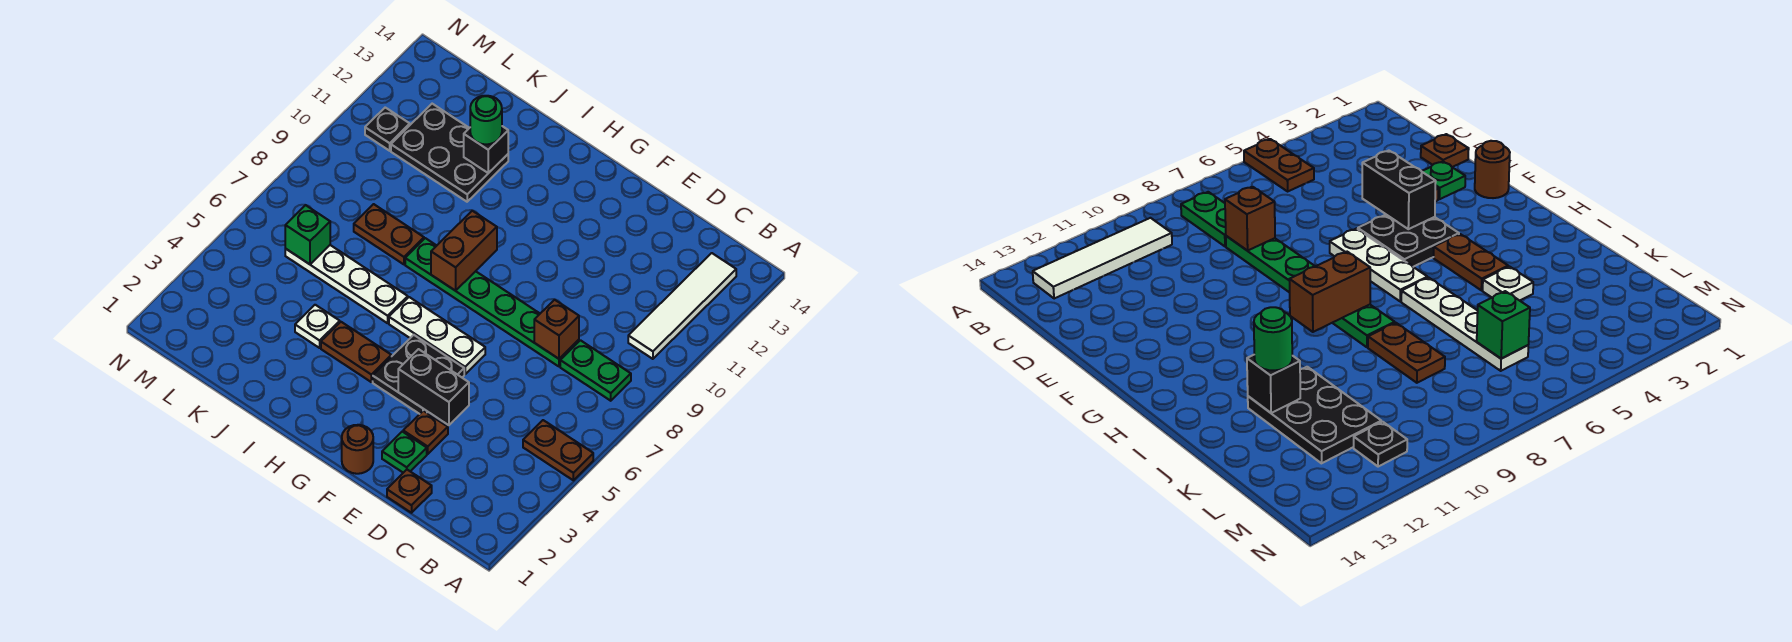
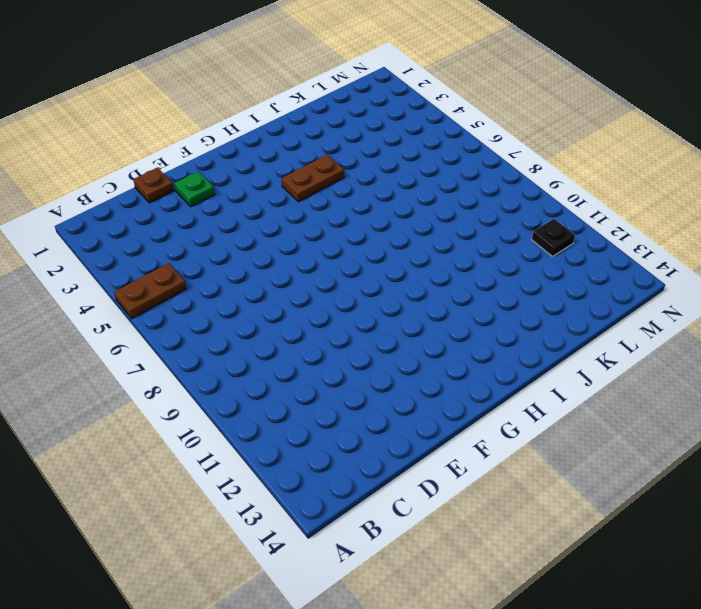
none -> green plate B8:C8 level 1
none -> white tile B10:B13 level 1
none -> green plate D8:I8 level 1

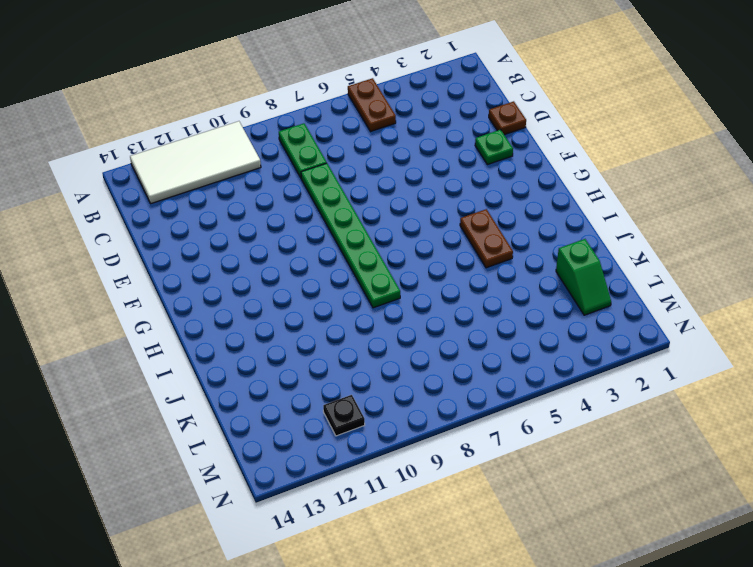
white tile A10:B13 level 1 -> white tile B10:B13 level 1
green slope K2:L2 level 1 top K -> none
none -> brown plate E3 level 1
none -> brown round brick F1 level 1
none -> black plate F4:G5 level 1

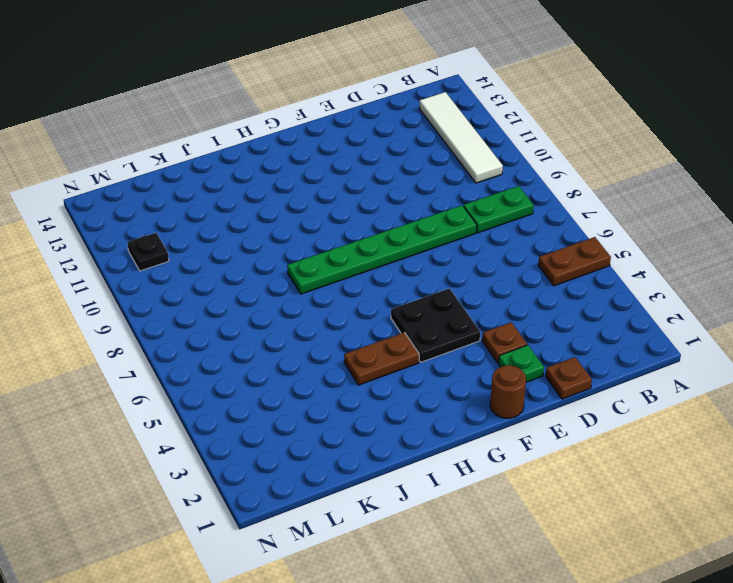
none -> white plate F6:H6 level 1
none -> white plate I6:L6 level 1
none -> white plate J4 level 1

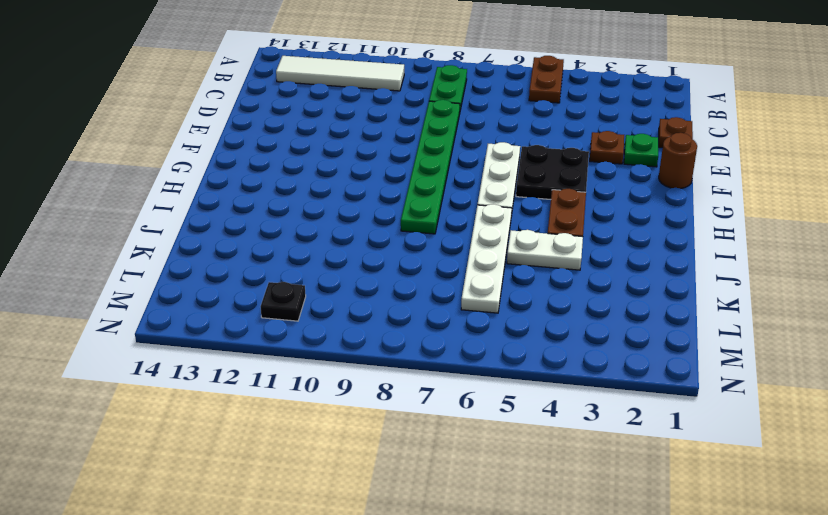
white plate J4:J5 level 1 -> white plate J4 level 1
none -> brown plate J8:K8 level 1
none -> black plate J11:L12 level 1
none -> brown brick D8 level 2

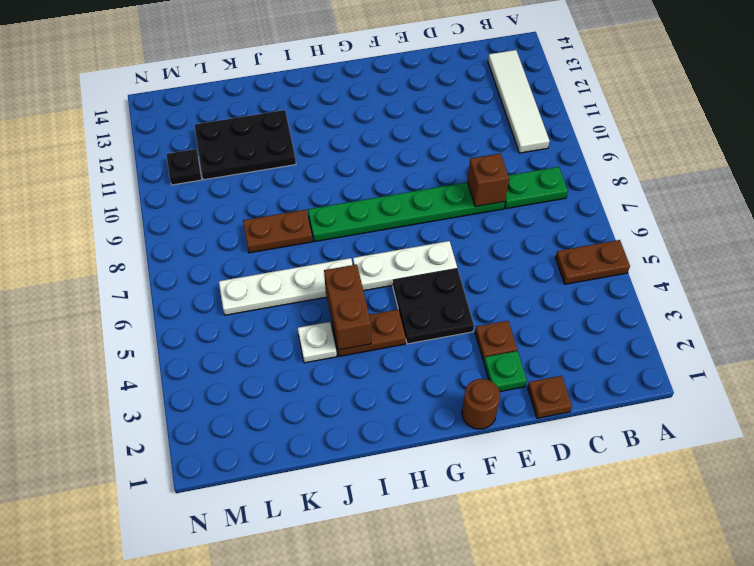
brown brick I4:I5 level 2 -> brown brick H8:H9 level 2
none -> black brick E4:F4 level 2
none -> black brick J12 level 2
none -> green brick L6 level 2

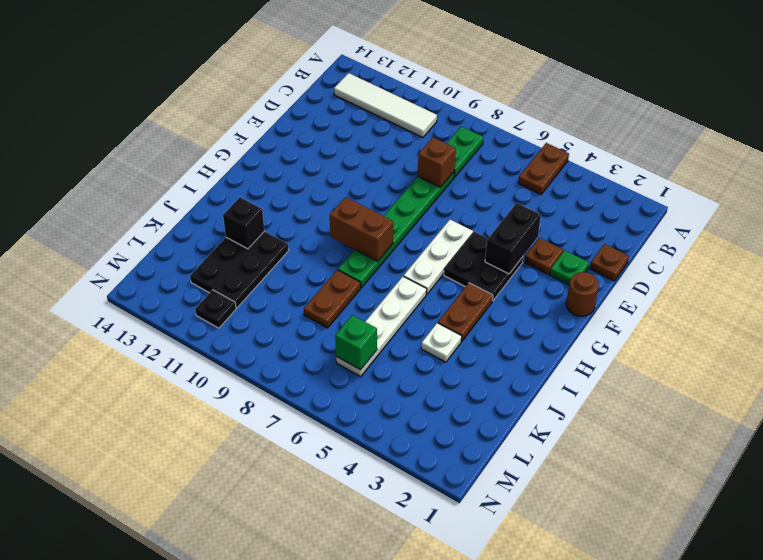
none -> green round brick J12 level 3

